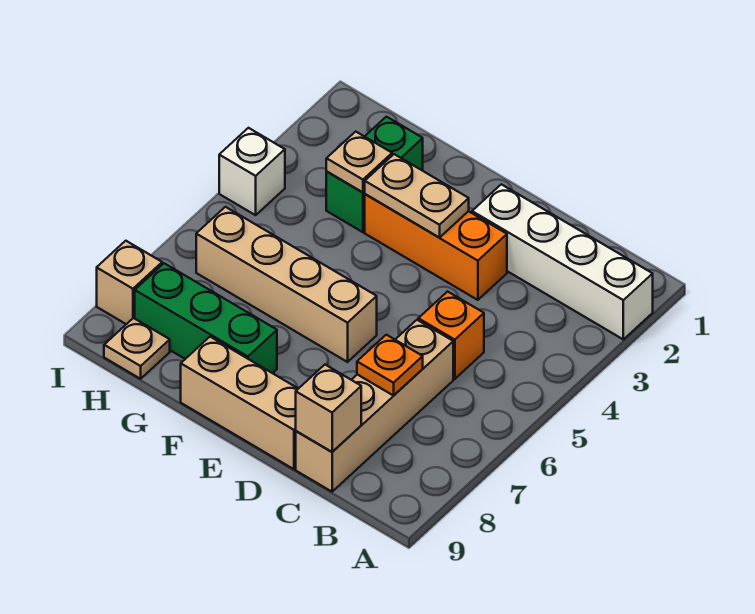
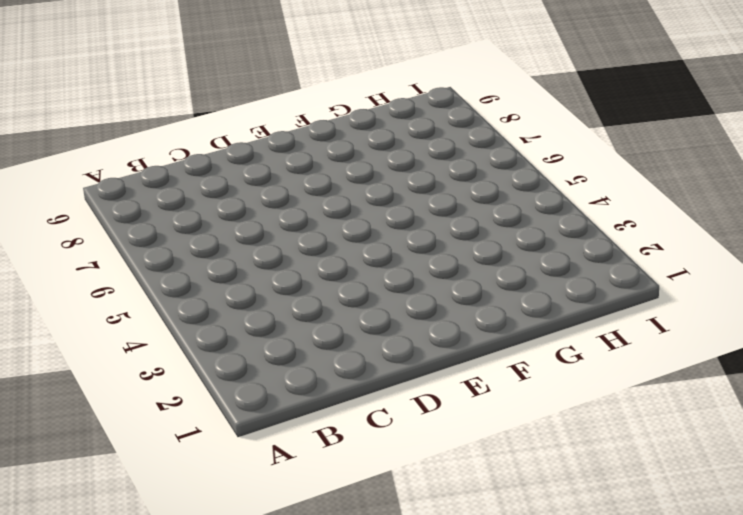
none -> white brick A2:D2 level 1
none -> orange brick C5 level 1
none -> tan brick C6:C9 level 1

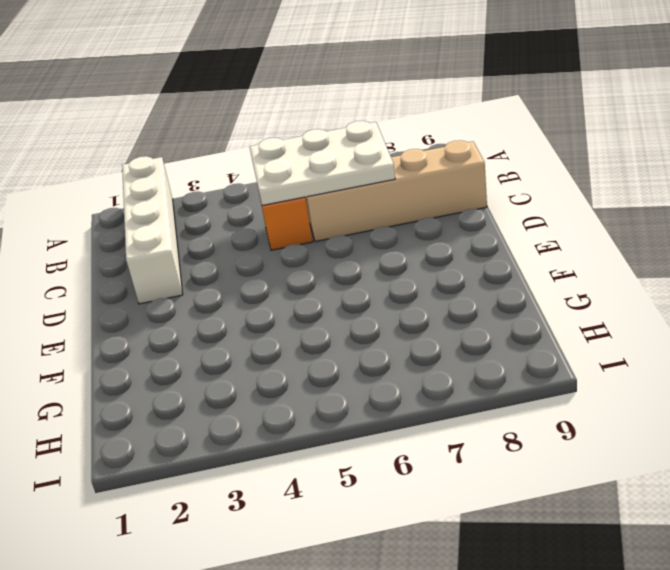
white plate B5:C7 level 2 -> orange plate C7 level 2
none -> orange brick D3:F3 level 1
none -> tan brick D9:F9 level 1
none -> tan brick E6:H6 level 1

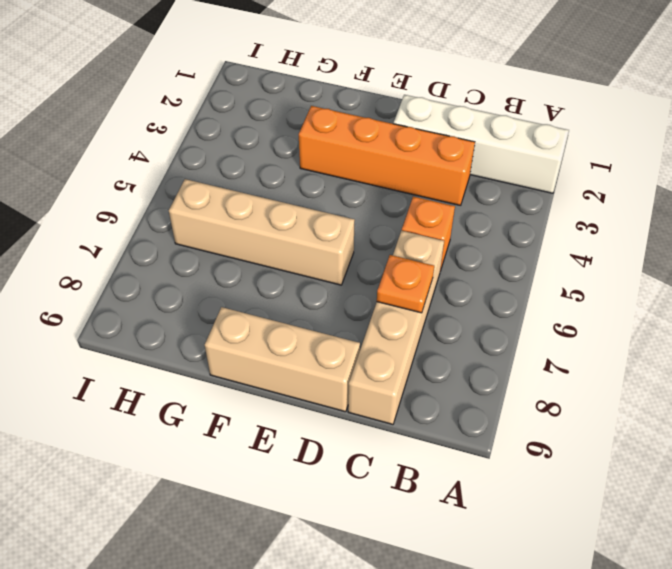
orange brick C3:F3 level 1 -> orange brick D3:F3 level 1
none -> green brick F8:H8 level 1
none -> green brick G2:G3 level 1
none -> tan plate H9 level 1

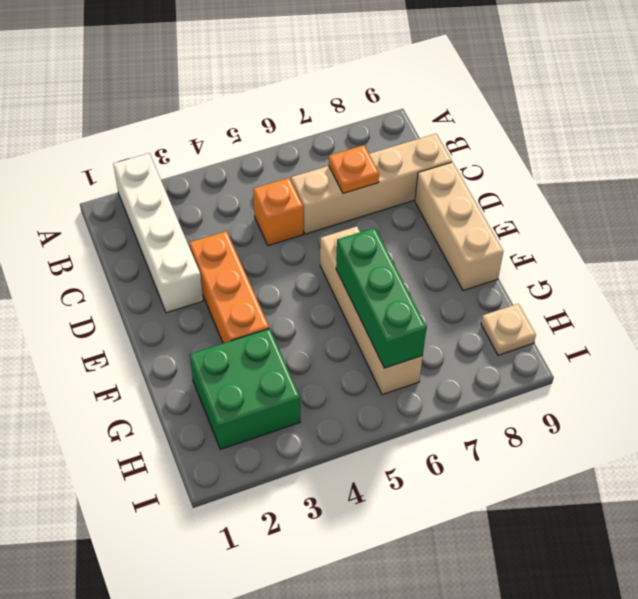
green brick F6:H6 level 2 -> green brick F8:H8 level 1
green brick G2:H3 level 1 -> green brick G2:G3 level 1
none -> white brick I4 level 1
none -> tan brick I8 level 1
none -> tan brick C9 level 2

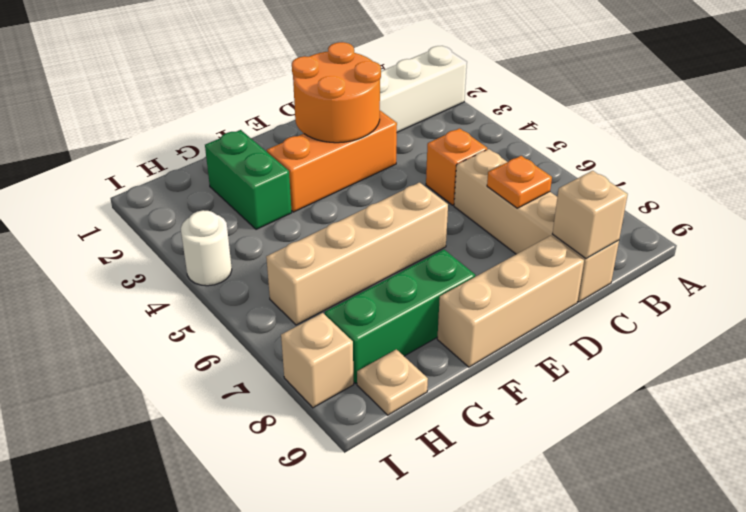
orange round brick D2:E3 level 2 -> tan plate E3:F3 level 2
white round brick I4 level 1 -> white brick I4 level 1
none -> tan plate G3 level 2

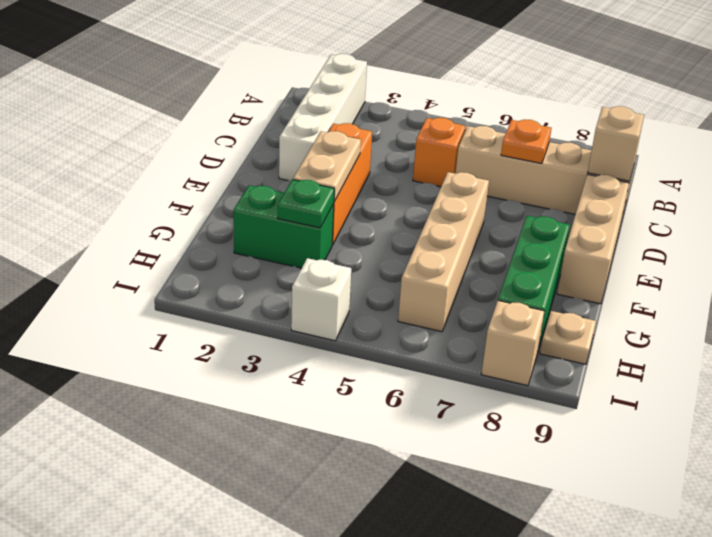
green plate G3 level 2 -> tan plate G3 level 2

